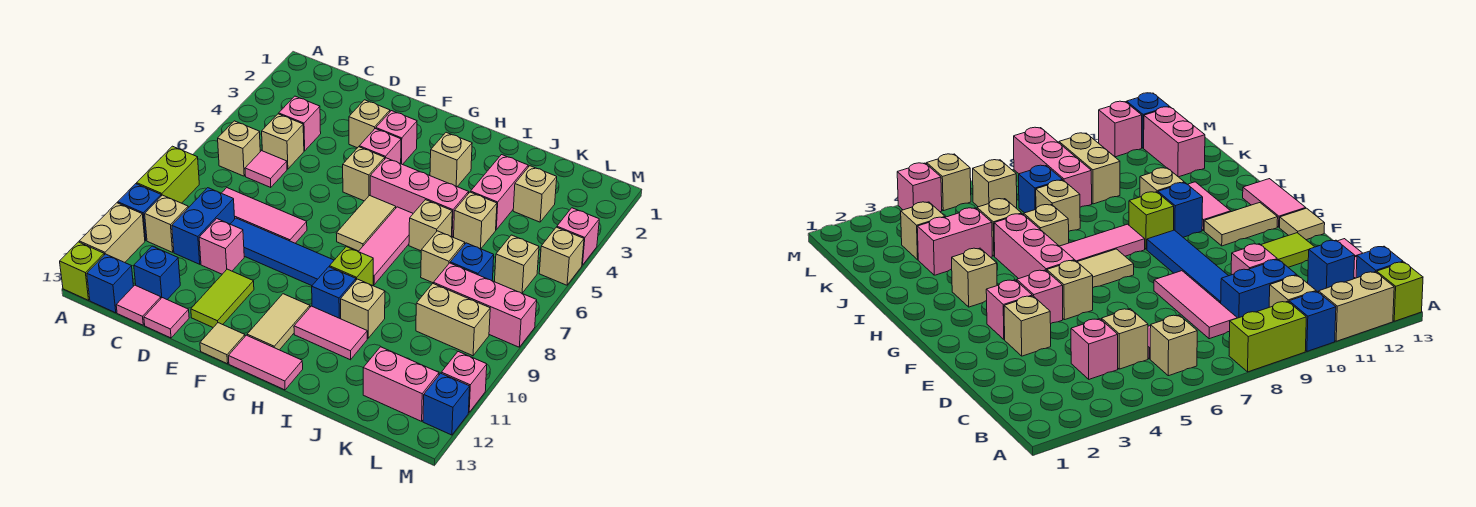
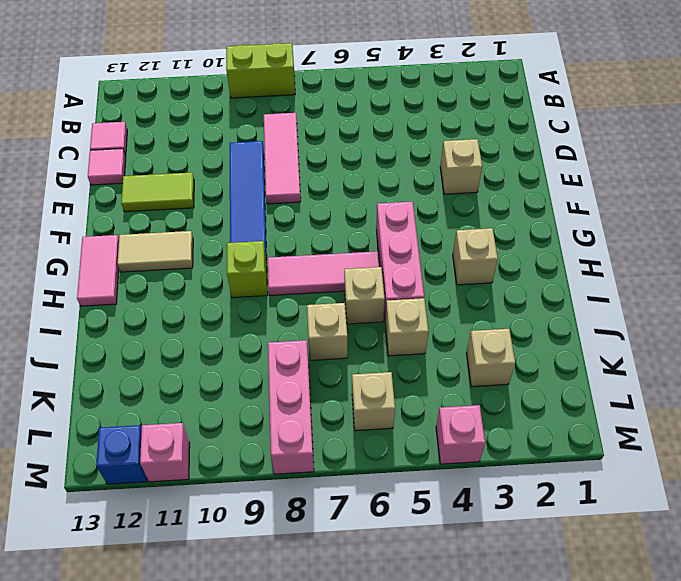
none -> blue brick A10 level 1
none -> tan brick A11:A12 level 1
none -> lime brick A13 level 1
none -> tan brick B6 level 1

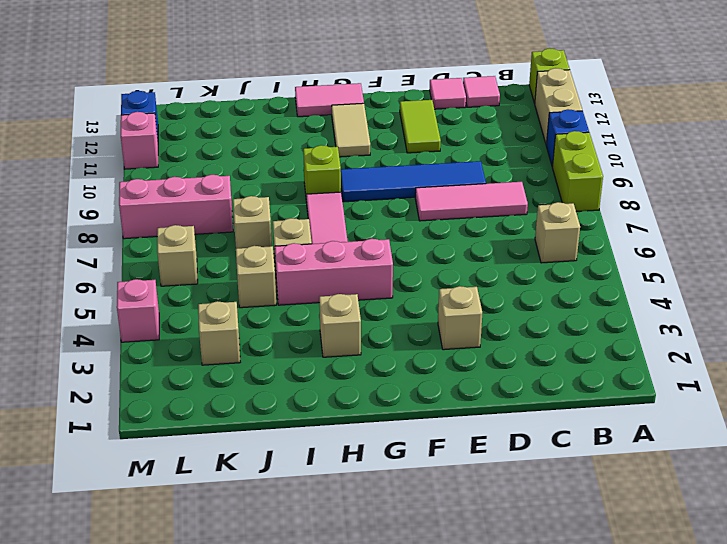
none -> tan brick B10 level 1
none -> blue brick B13 level 1
none -> pink brick C4 level 1
none -> tan brick C5 level 1

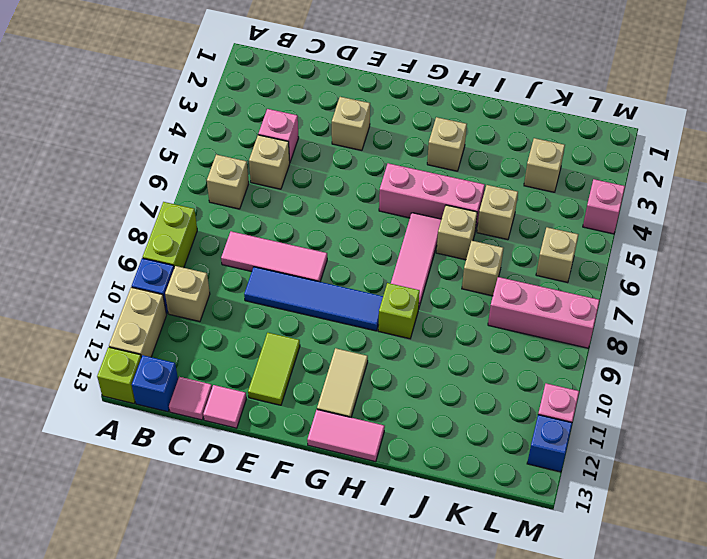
none -> pink tile C6 level 1
none -> blue brick C9:C10 level 1
none -> blue brick C12 level 1
none -> pink brick D10 level 1

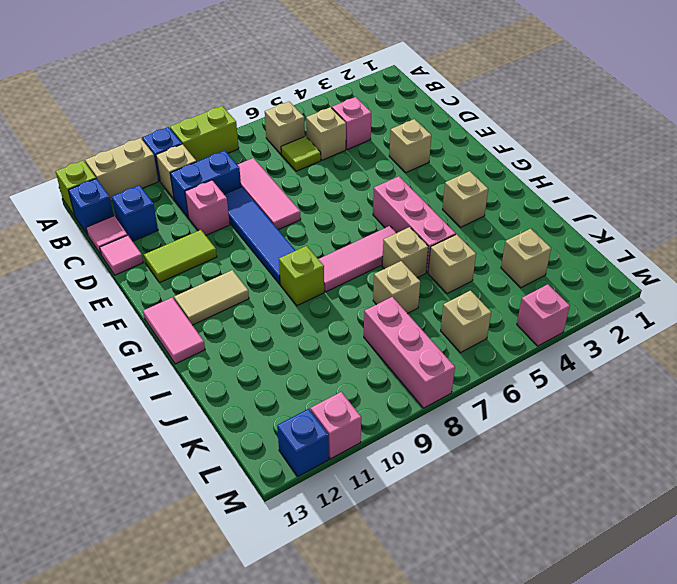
lime tile C6 level 1 -> pink tile C6 level 1
none -> pink brick F3 level 1
none -> pink brick F4 level 1
none -> tan brick F5 level 1
none -> tan tile F13 level 1

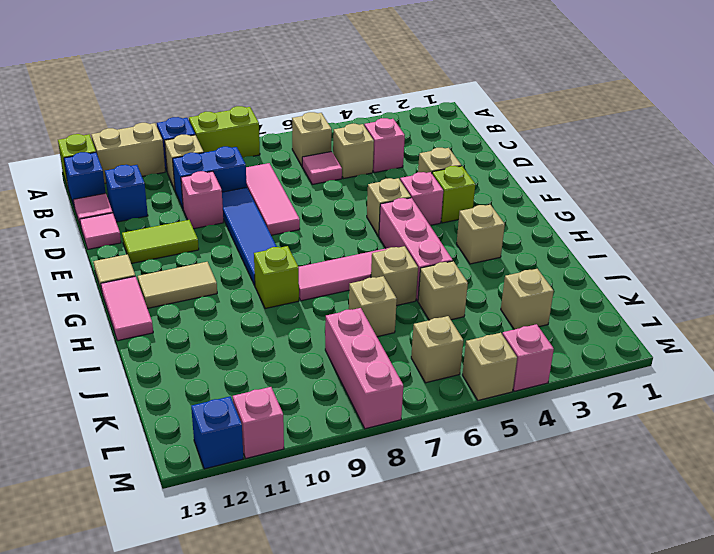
lime brick F3 level 1 -> pink brick F3 level 1
none -> tan tile G6:G7 level 1
none -> blue brick H10 level 1
none -> pink tile H11:I11 level 1
none -> tan brick I10 level 1

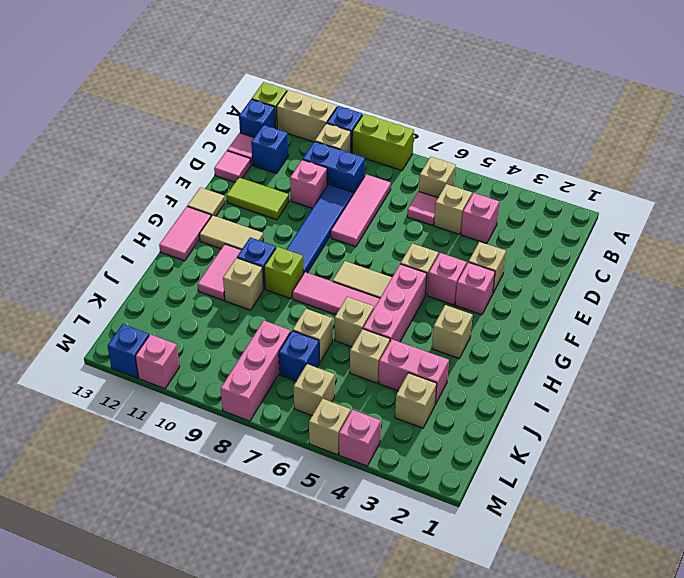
none -> tan brick K9:L9 level 1
none -> pink brick K12:L12 level 1

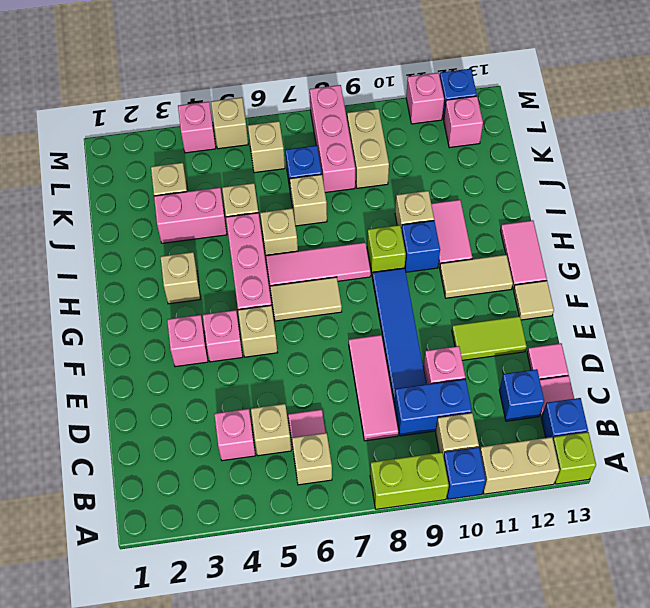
pink brick L12 level 1 -> pink brick K12:L12 level 1
none -> tan brick E3 level 1

